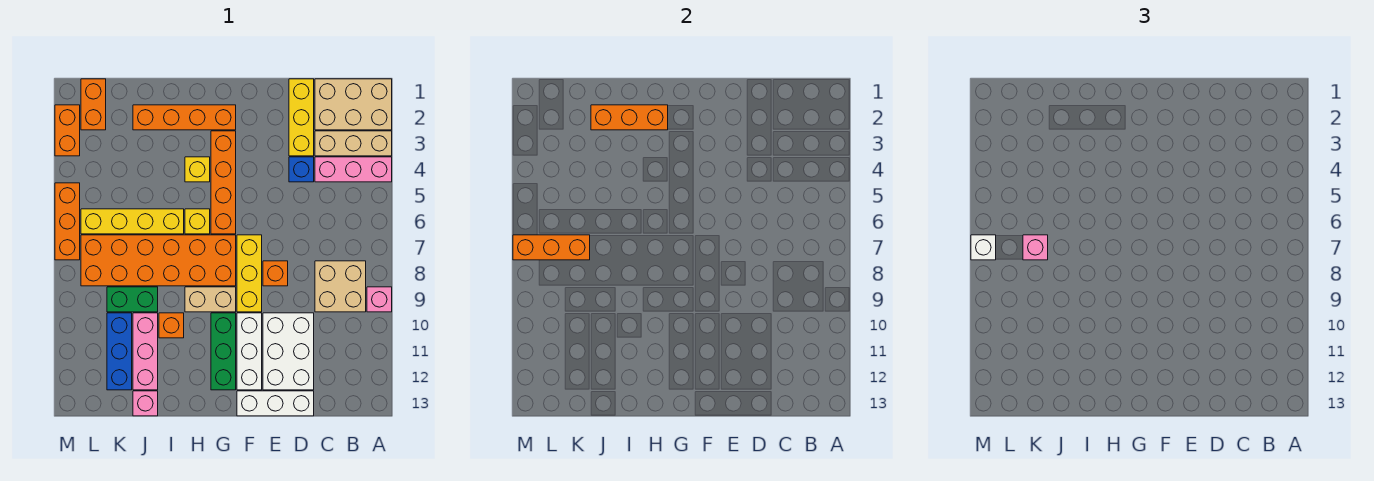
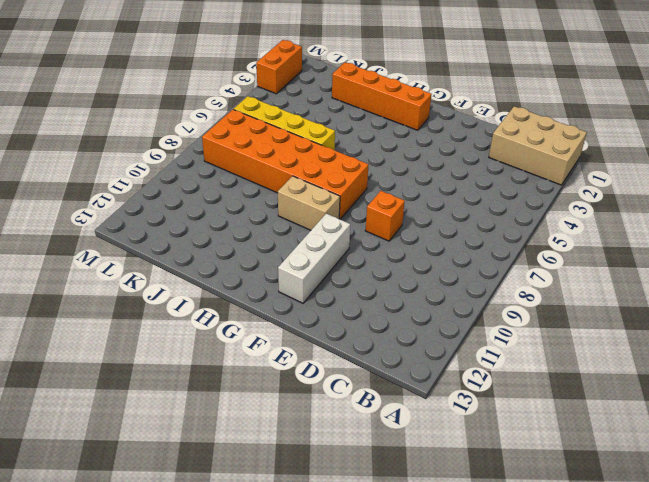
none -> tan brick A3:C3 level 1
none -> pink brick A4:C4 level 1
none -> pink brick A9 level 1
none -> tan brick B8:C9 level 1

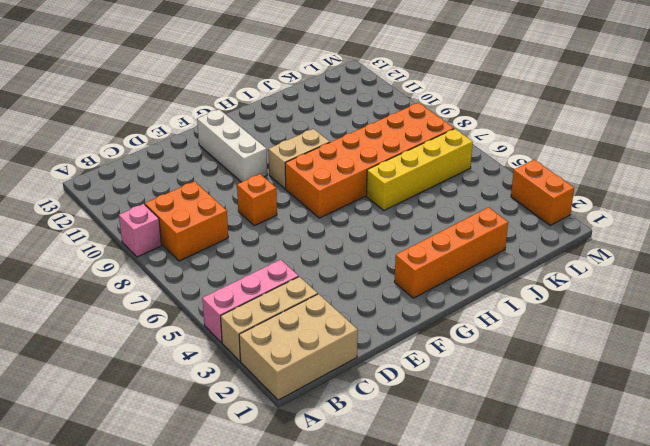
orange brick B8:C9 level 1 -> tan brick B8:C9 level 1
none -> yellow brick D1:D3 level 1
none -> blue brick D4 level 1
none -> white brick D10:E12 level 1
none -> white brick D13:F13 level 1

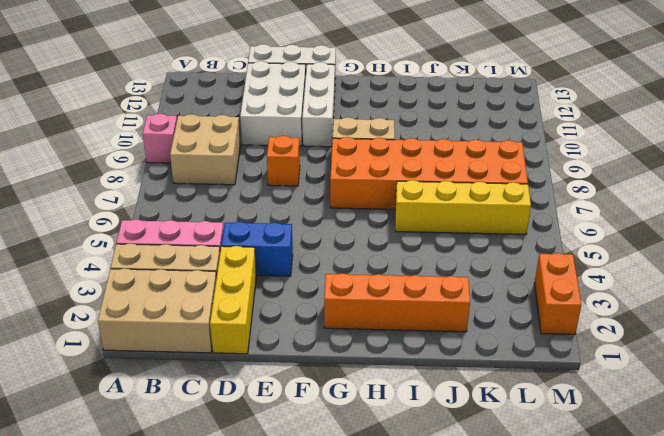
blue brick D4:E4 level 1 -> blue brick D4 level 1
none -> yellow brick F7:F9 level 1
none -> orange brick G3:G6 level 1
none -> green brick G10:G12 level 1
none -> yellow brick H4 level 1

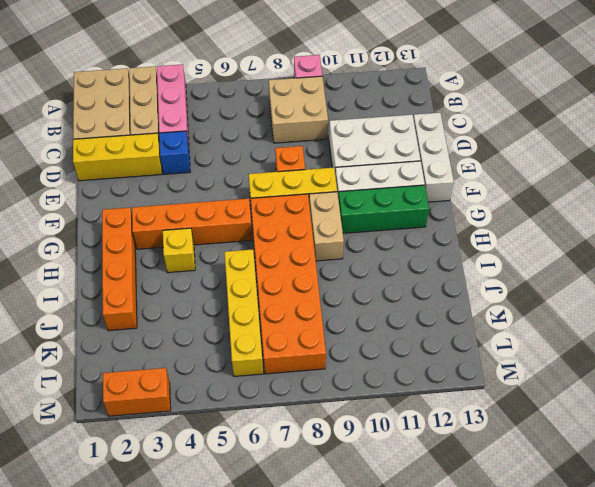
none -> yellow brick H6 level 1
none -> orange brick I10 level 1
none -> green brick J9:K9 level 1
none -> pink brick J10:J12 level 1

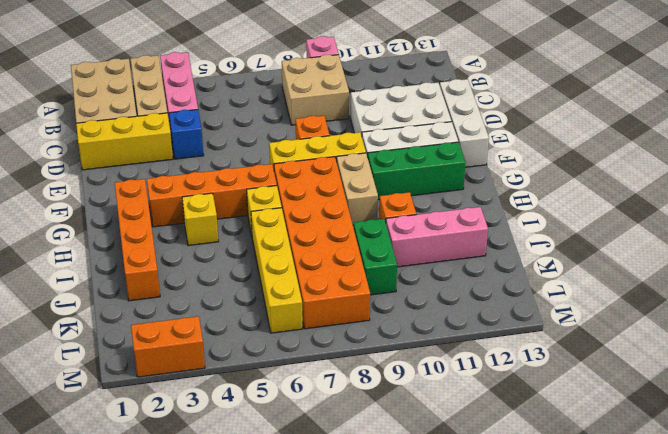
none -> pink brick J13 level 1
none -> blue brick K10:K12 level 1
none -> orange brick L1:L2 level 1
none -> orange brick M5:M7 level 1

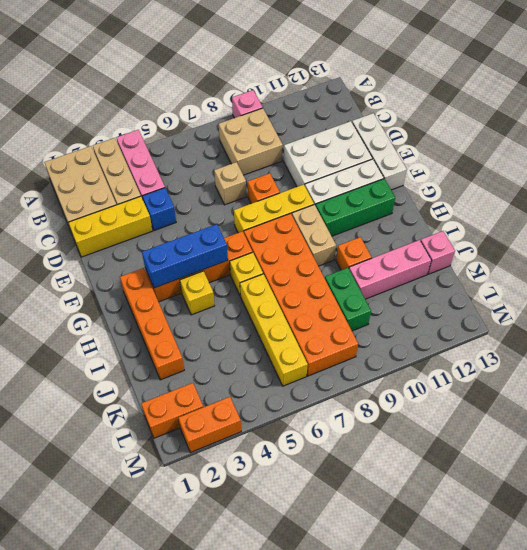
tan brick D7 level 1 -> none
blue brick G3:G5 level 2 -> blue brick K10:K12 level 1
none -> orange brick M5:M7 level 1
none -> orange brick H2:J2 level 2
none -> orange brick K7:M7 level 2
none -> pink brick K7 level 3

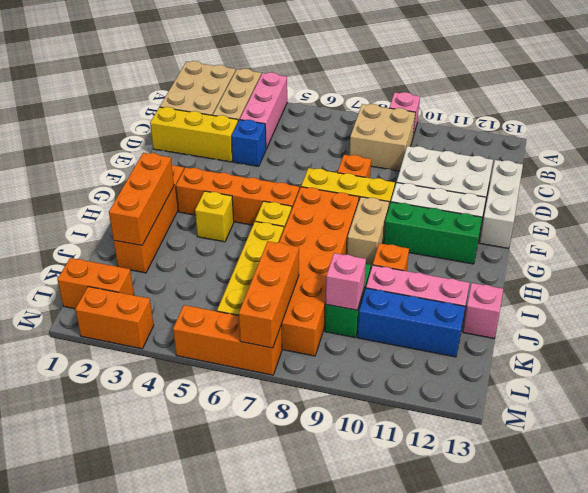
pink brick K9 level 2 -> pink brick K7 level 3
none -> white brick M7 level 3

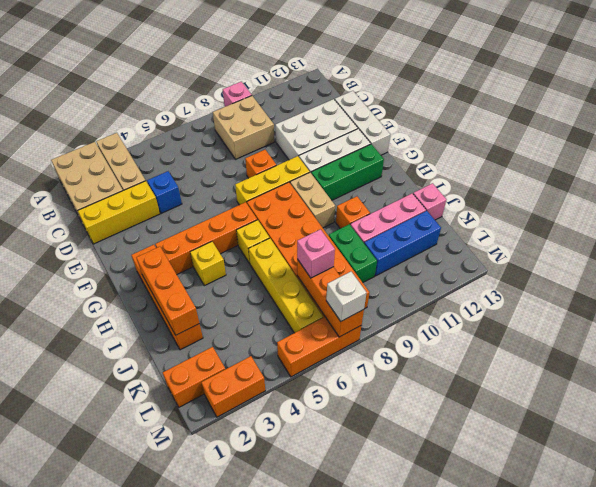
none -> pink brick A4:C4 level 1

